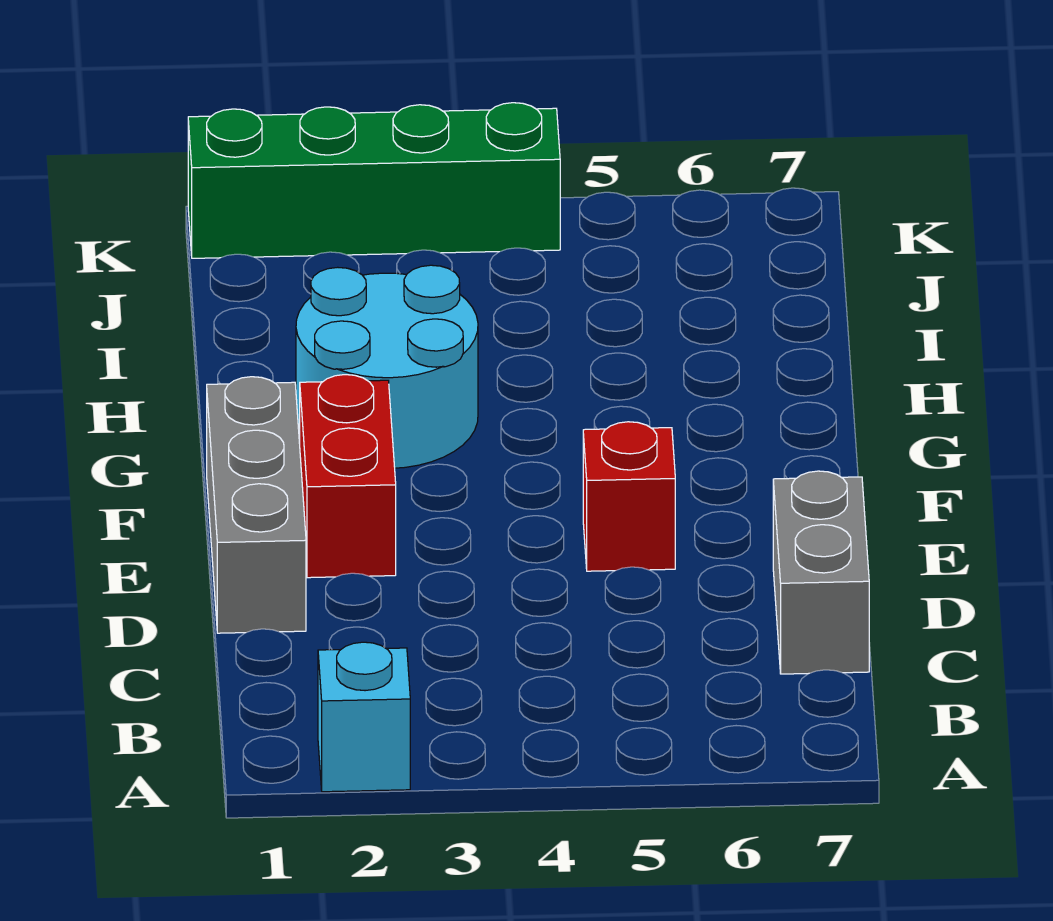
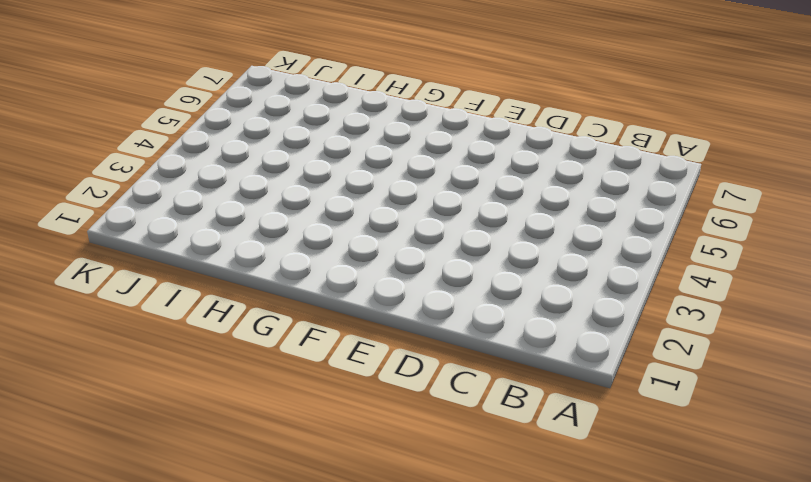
none -> cyan brick A2 level 1
none -> grey brick C7:D7 level 1

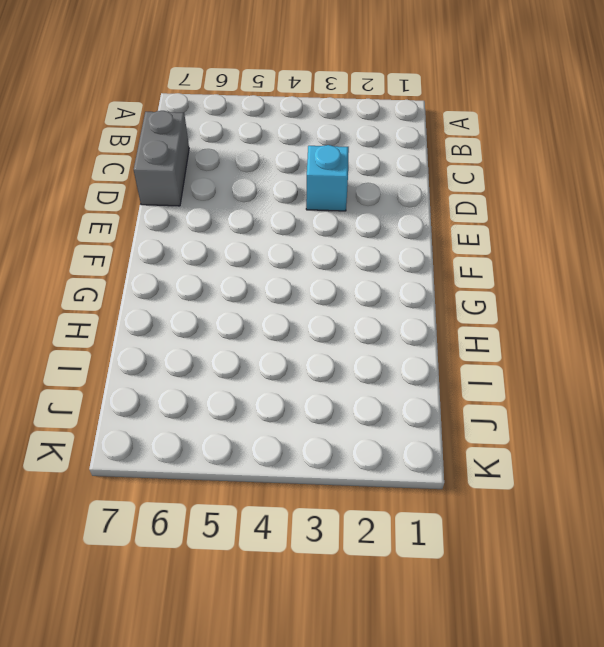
cyan brick D3 level 1 -> cyan brick A2 level 1
none -> grey brick D1:F1 level 1
none -> red brick E2:F2 level 1

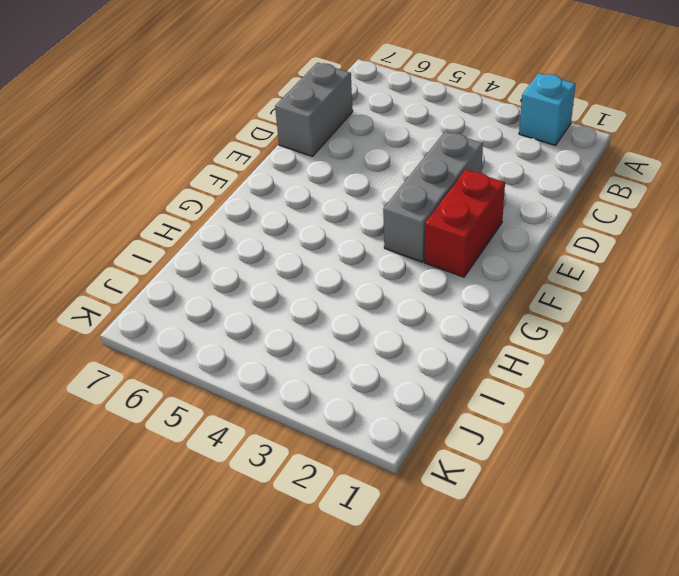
grey brick D3:F3 level 1 -> grey brick D1:F1 level 1
none -> red brick E5 level 1
none -> cyan round brick G2:H3 level 1

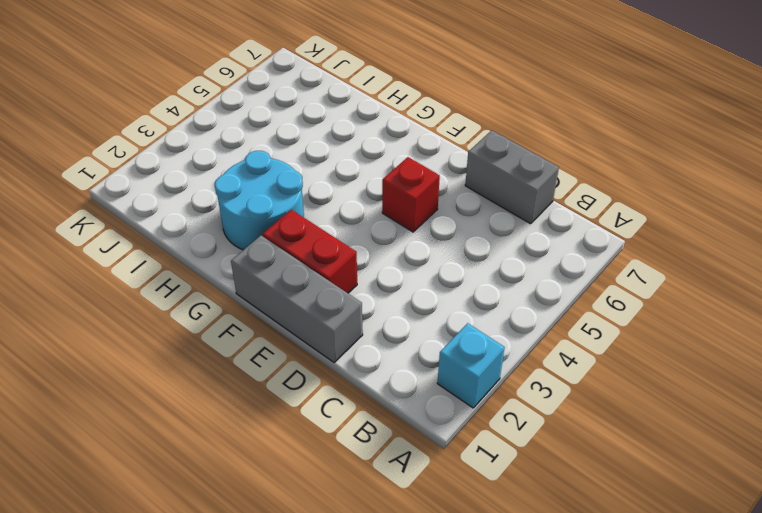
none -> green brick K1:K4 level 1

